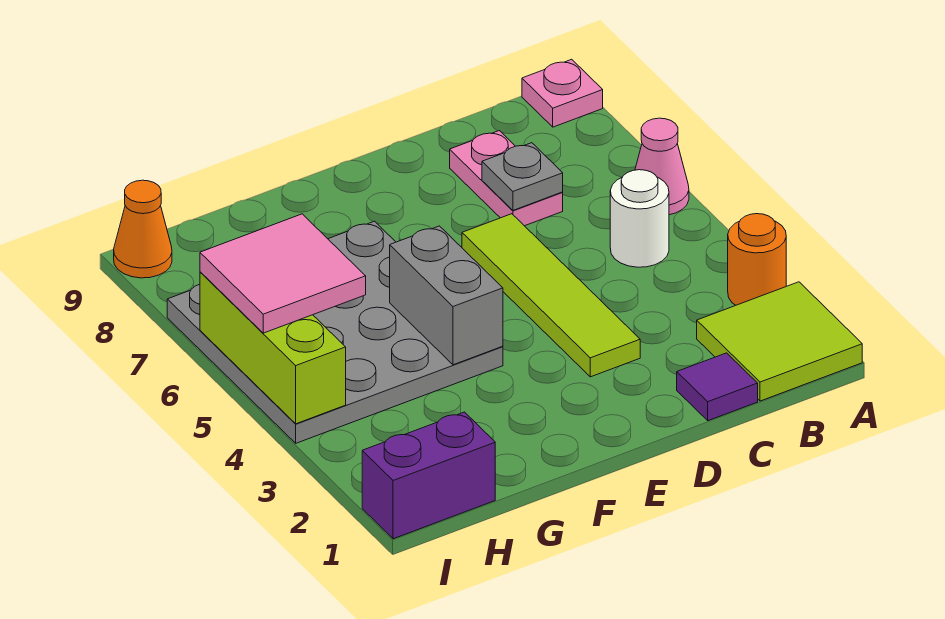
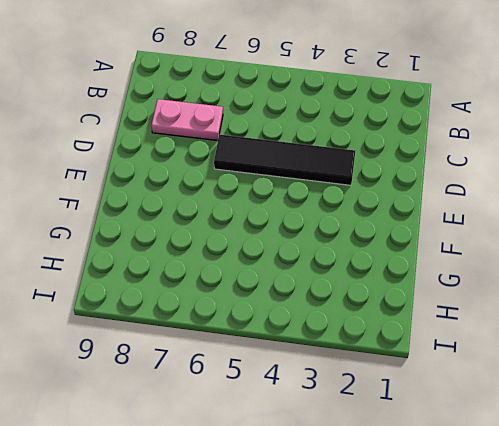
black tile D3:D6 level 1 -> lime tile D3:D6 level 1
none -> lime tile A1:B2 level 1
none -> orange round brick A3 level 1
none -> pink cone A6 level 1

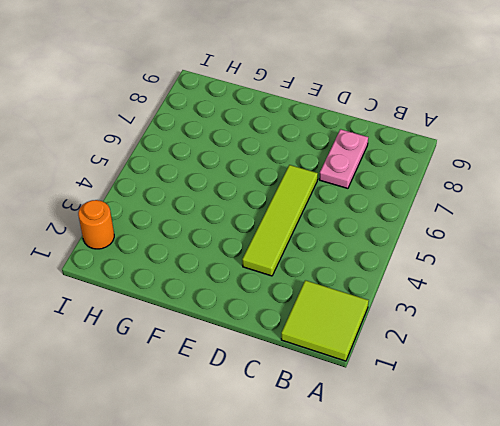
orange round brick I2 level 1 -> orange round brick A3 level 1
none -> pink cone A6 level 1
none -> pink plate A9 level 1
none -> white round brick B5 level 1

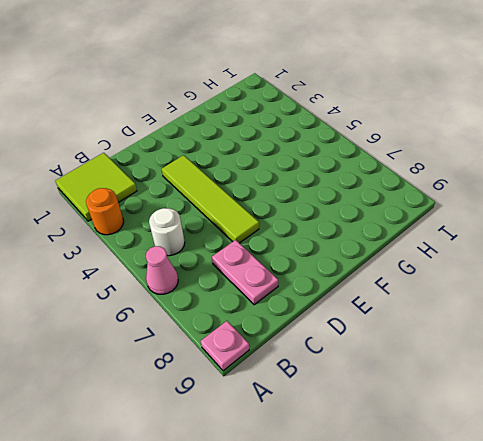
none -> purple tile C1 level 1
none -> grey plate F4:I7 level 1
none -> purple brick H1:I1 level 1

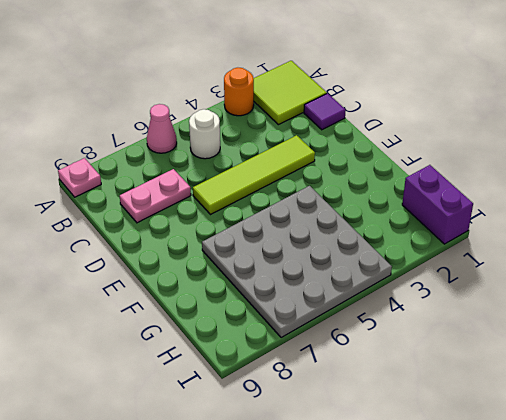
none -> orange cone I9 level 1
none -> grey plate C7 level 2
none -> grey brick F4:F5 level 2

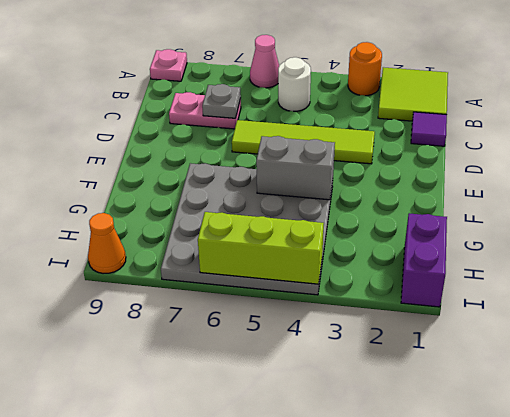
none -> pink tile H5:I6 level 3

